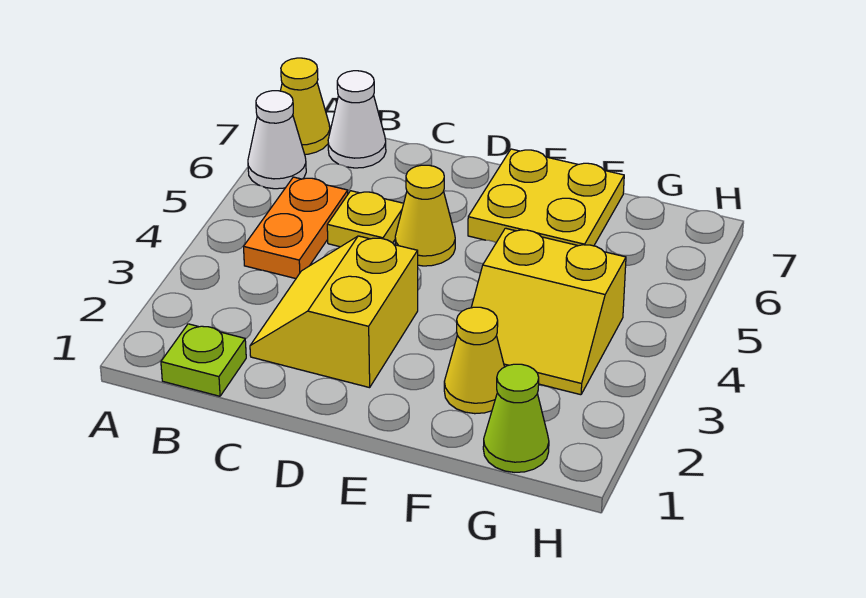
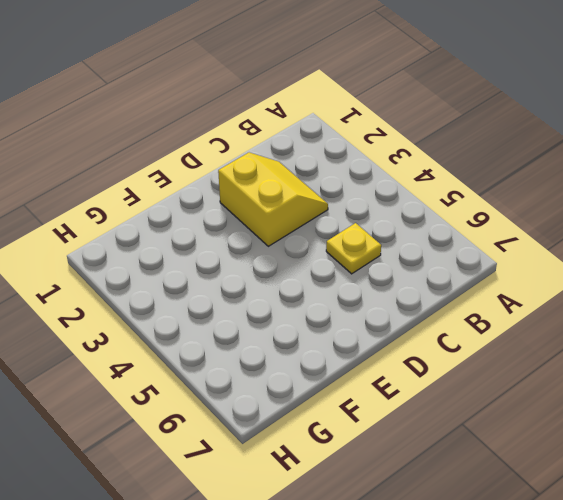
none -> white cone A6 level 1
none -> yellow cone A7 level 1
none -> lime plate B1 level 1

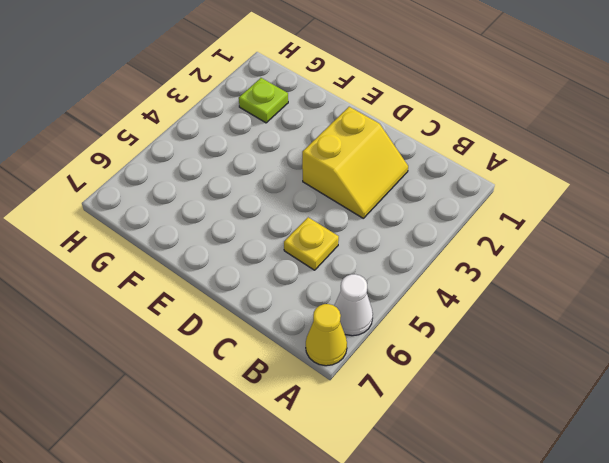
lime plate G2 level 1 -> lime plate B1 level 1
none -> orange plate B4:B5 level 1
none -> white cone B7 level 1
none -> yellow cone D5 level 1

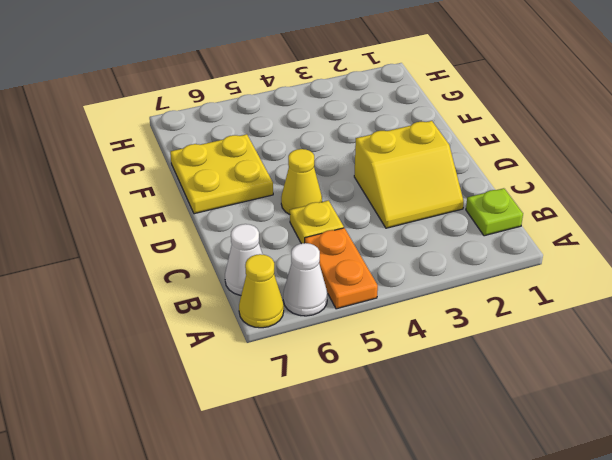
orange plate A5:B5 level 1 -> orange plate B4:B5 level 1
none -> yellow cone F2 level 1
none -> yellow slope F3:G4 level 1 top 4
none -> lime cone G1 level 1

